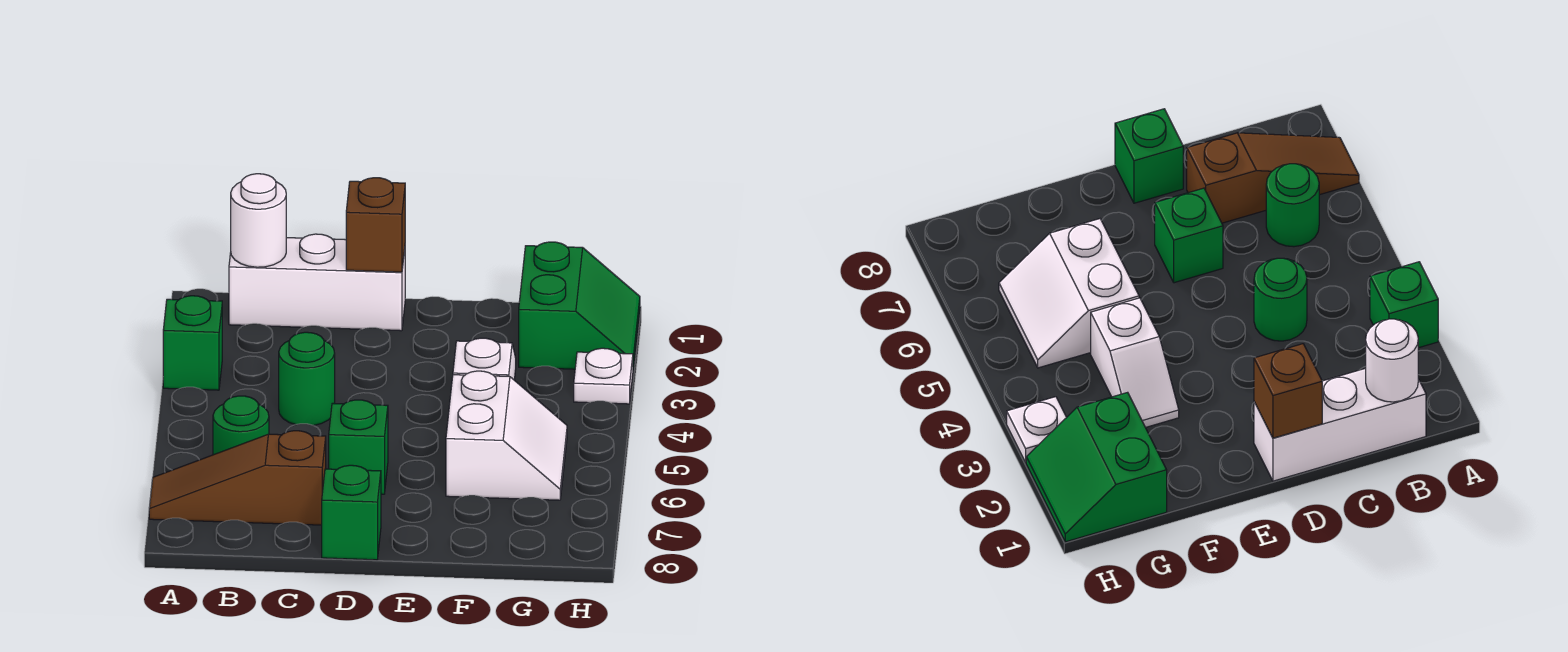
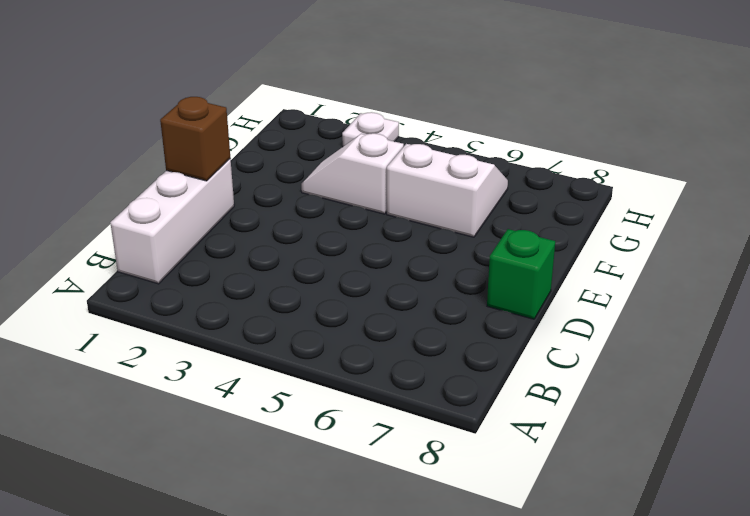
none -> green brick A3 level 1
none -> brown slope A7:C7 level 1 top C
none -> green round brick B6 level 1

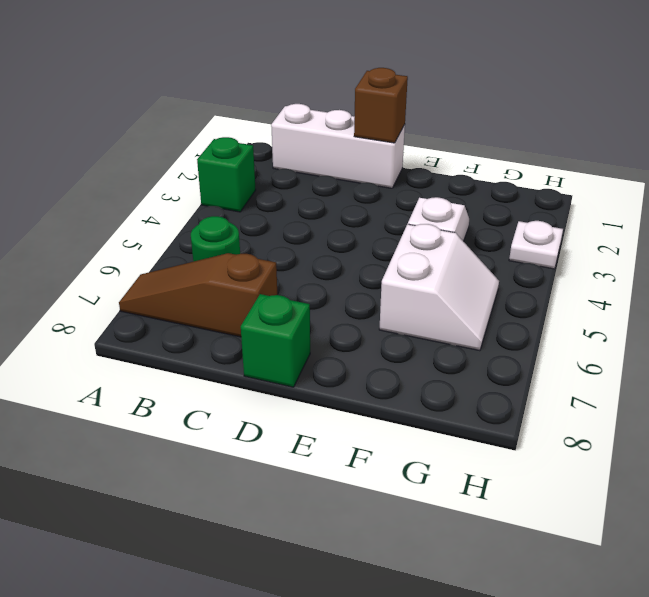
none -> green round brick C4 level 1
none -> green brick D6 level 1
none -> green slope G1:H2 level 1 top G

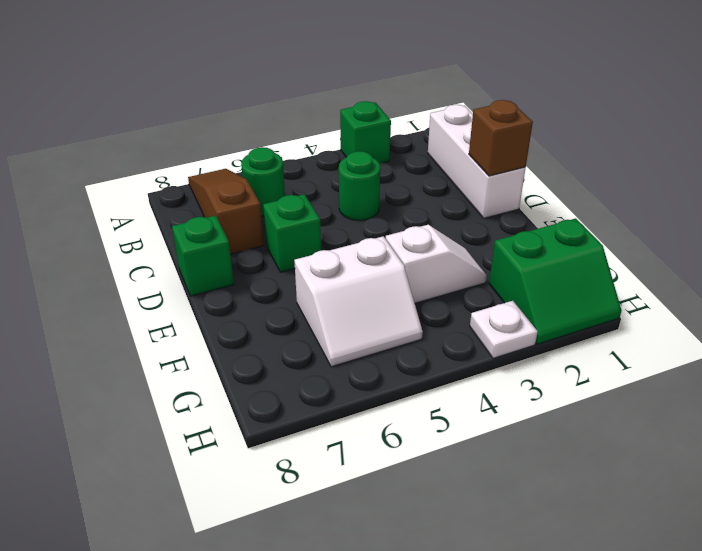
none -> white round brick B1 level 2

